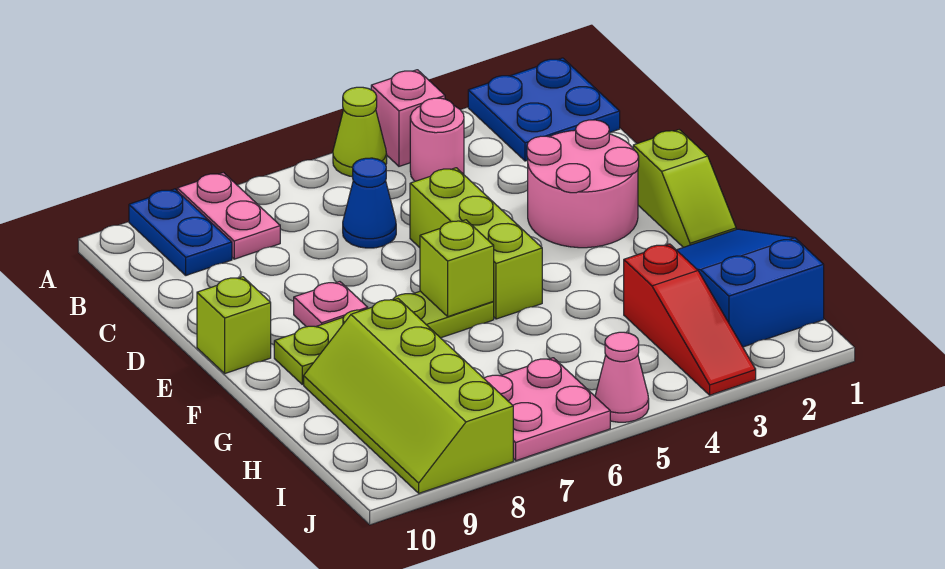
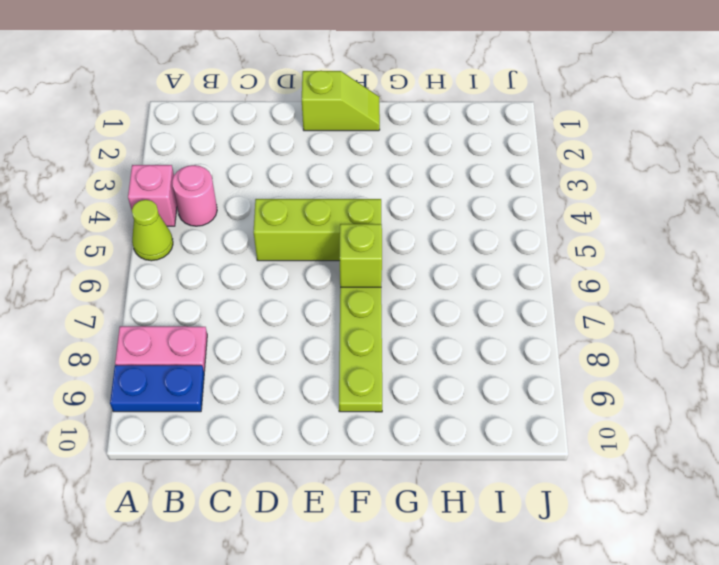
none -> blue plate A1:B2 level 1
none -> blue cone C6 level 1
none -> pink round brick D2:E3 level 1

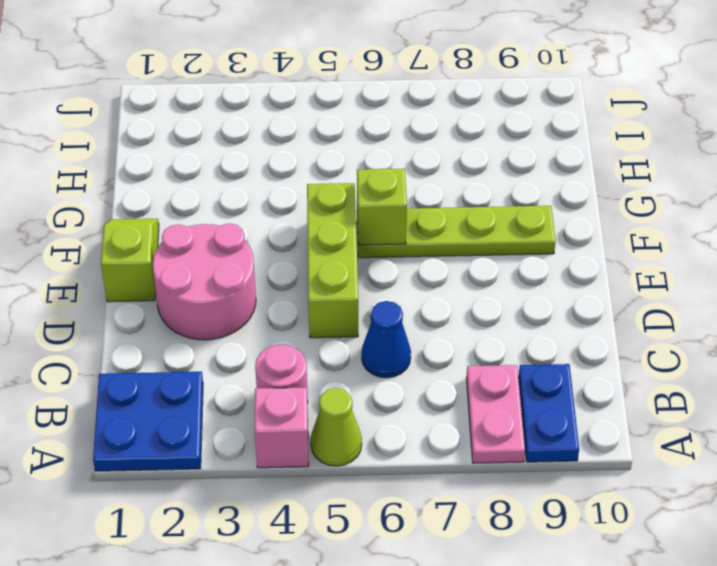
none -> pink plate E8 level 1
none -> lime brick E10 level 1
none -> blue slope G1:I2 level 1 top I

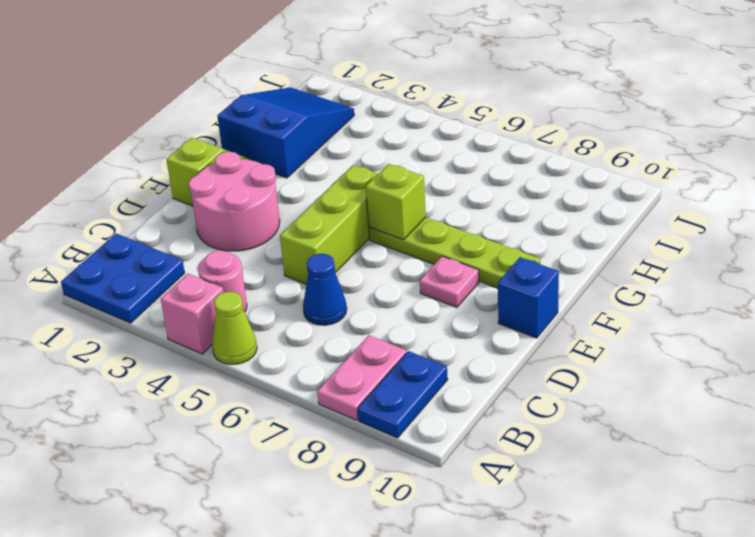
blue brick E10 level 1 -> lime brick E10 level 1
blue slope G1:I2 level 1 top G -> blue slope G1:I2 level 1 top I
none -> lime slope G8:J9 level 1 top 8
none -> red slope H3:J3 level 1 top H
none -> pink plate I6:J7 level 1

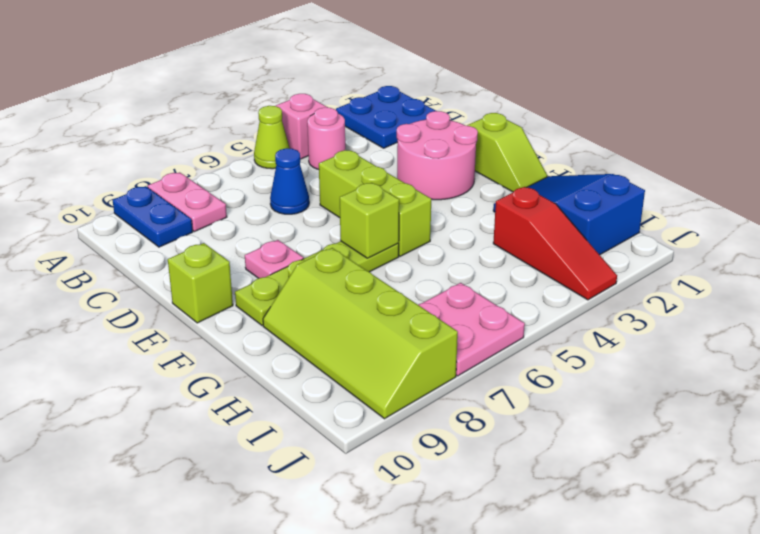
none -> pink cone J5 level 1

